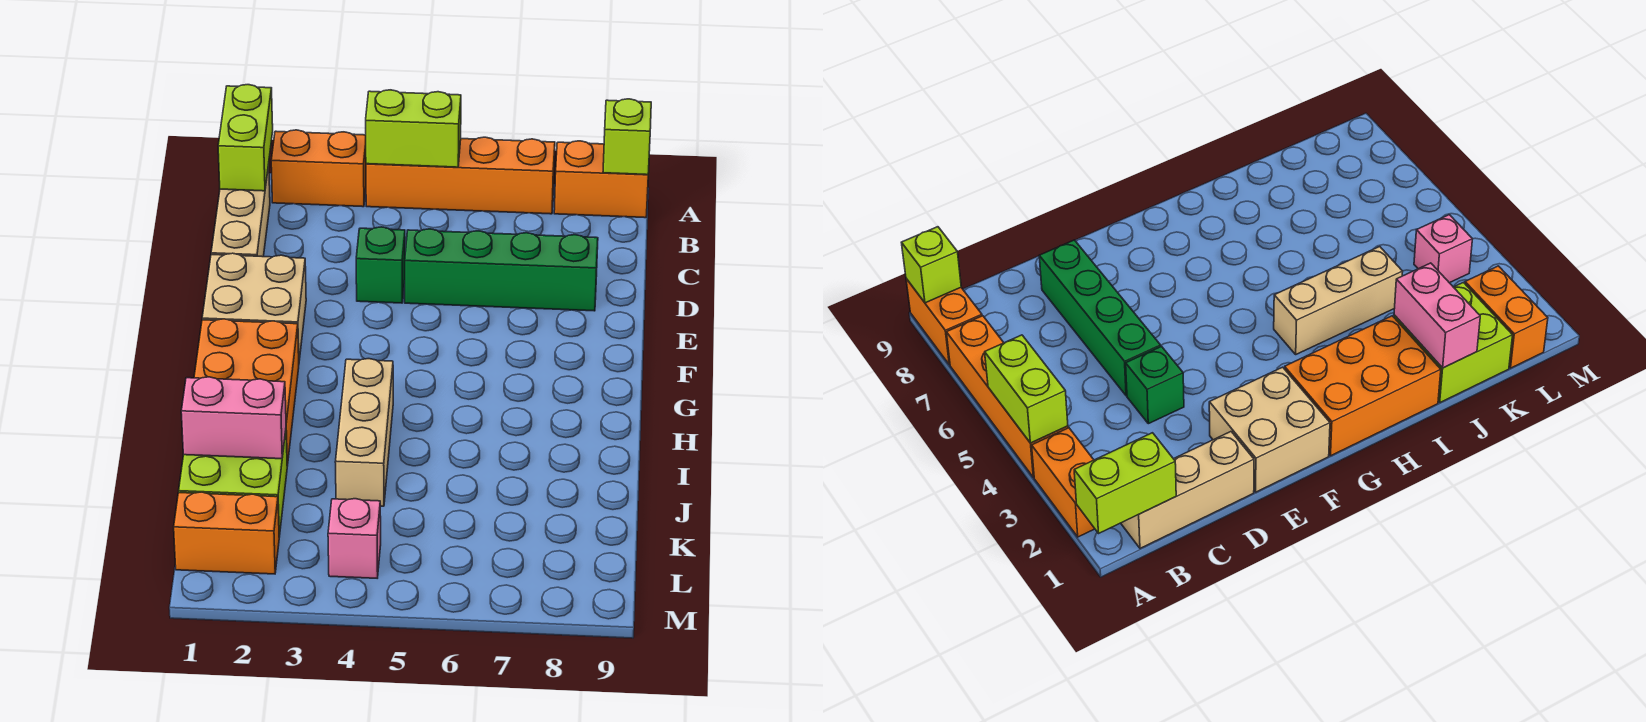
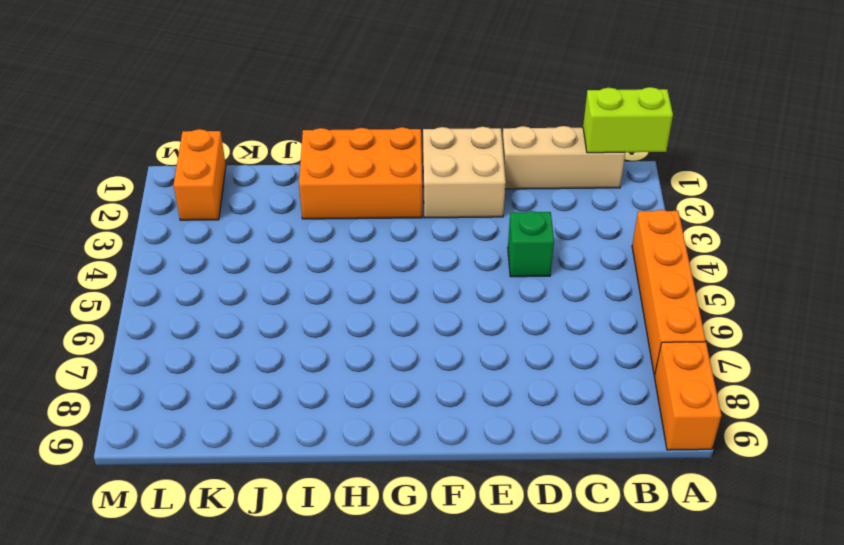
none -> orange brick A2:A3 level 1
none -> green brick D5:D8 level 1
none -> tan brick H4:J4 level 1

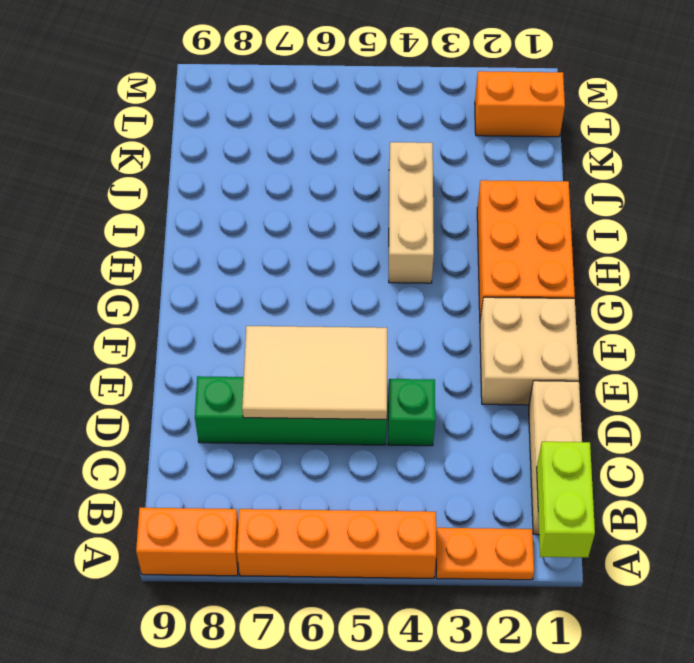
orange plate A2:A3 level 1 -> orange brick A2:A3 level 1
tan tile D5:E7 level 2 -> none
none -> lime brick J1:K2 level 1
none -> pink brick L4 level 1
none -> lime brick A4:A5 level 2

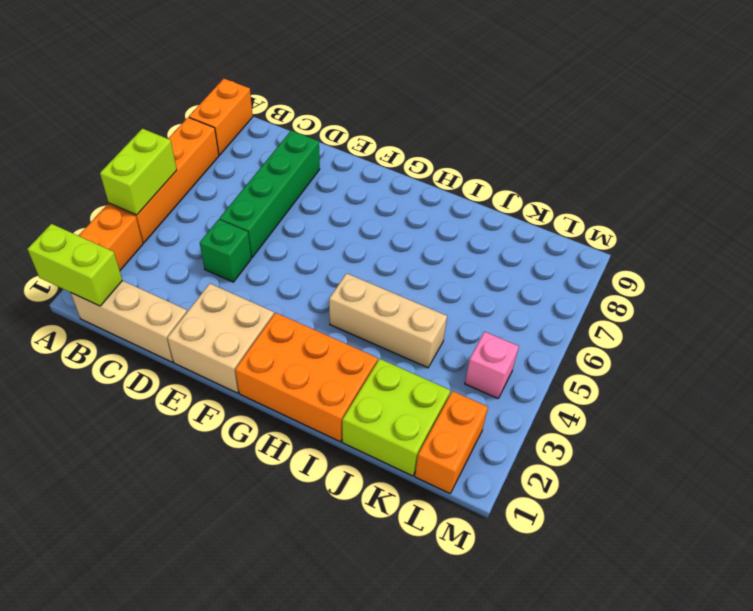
none -> lime brick A9 level 2
none -> pink brick J1:J2 level 2

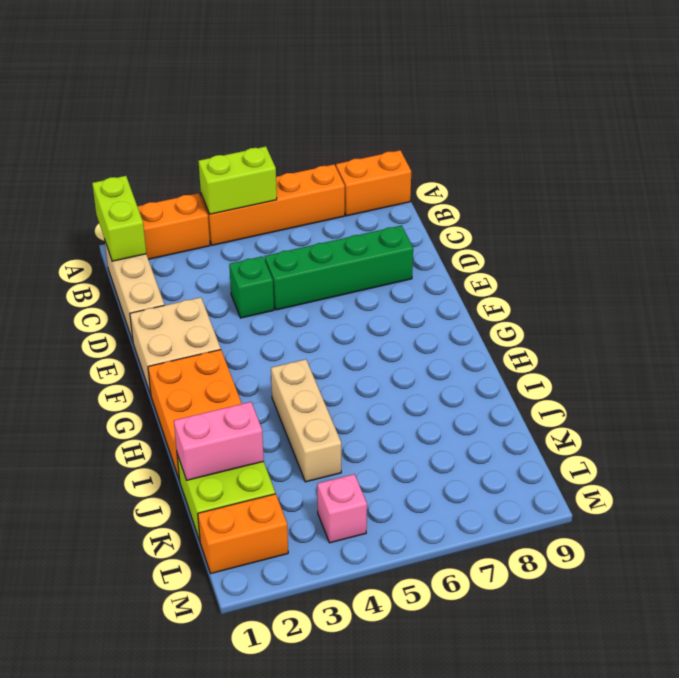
none -> lime brick A9 level 2

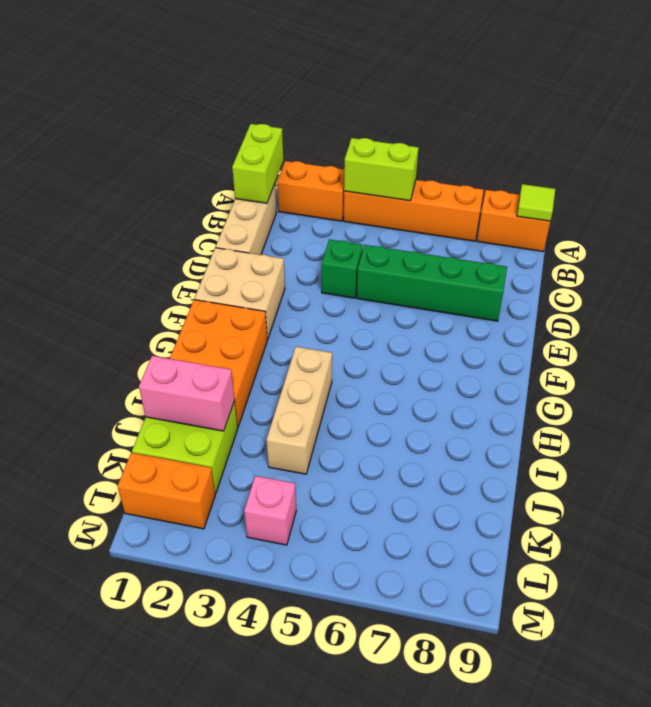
lime tile A9 level 2 -> lime brick A9 level 2

